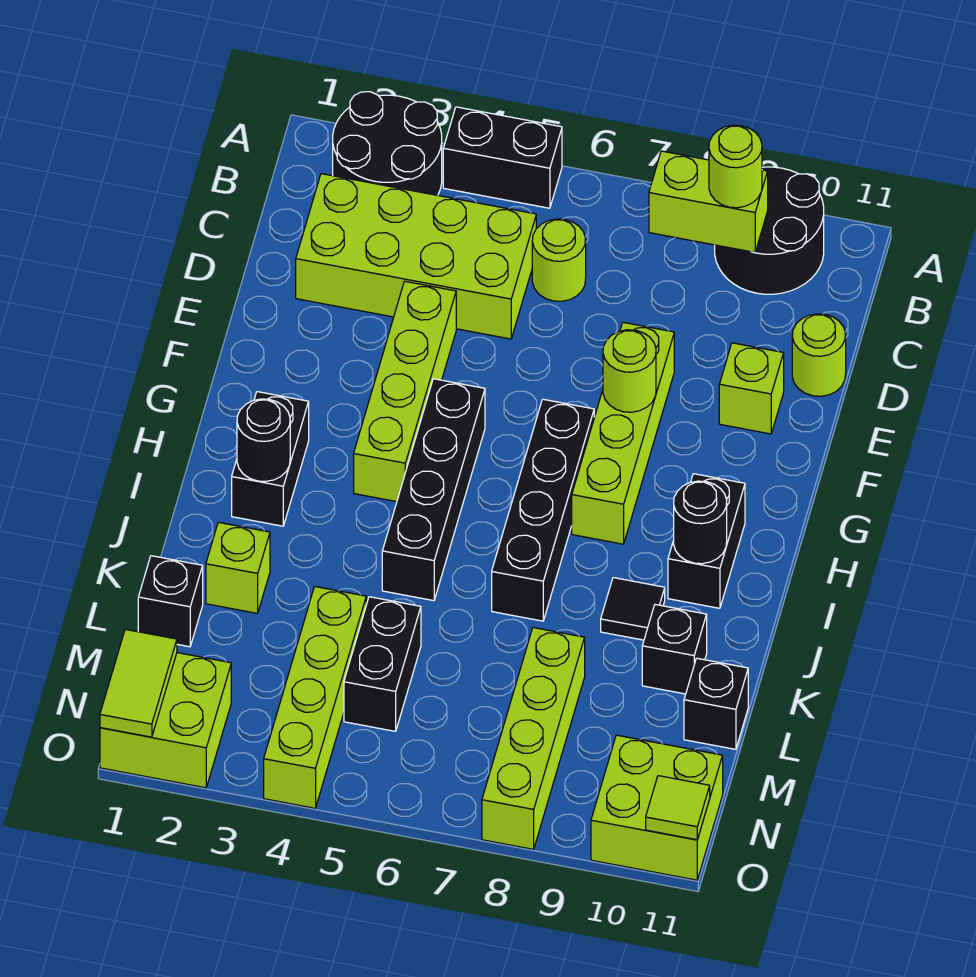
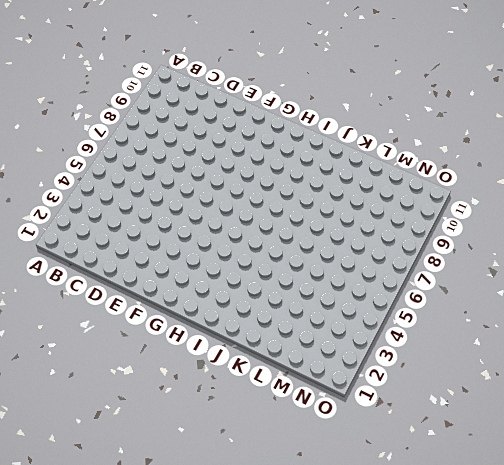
none -> black round brick A2:B3 level 1
none -> black brick A4:A5 level 1
none -> black round brick A9:B10 level 1
none -> lime brick C2:D5 level 1

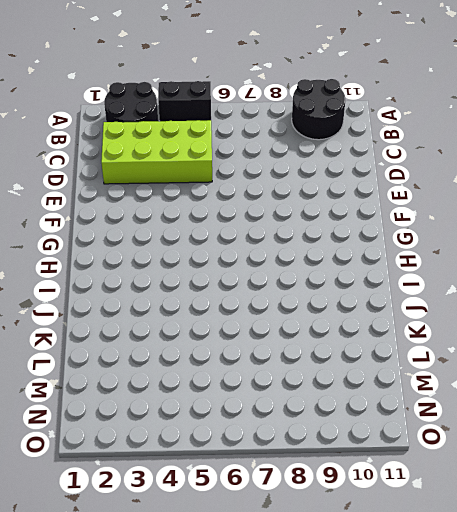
none -> lime round brick C6 level 1
none -> lime round brick D11 level 1
none -> lime brick E4:H4 level 1
none -> lime brick E8:H8 level 1

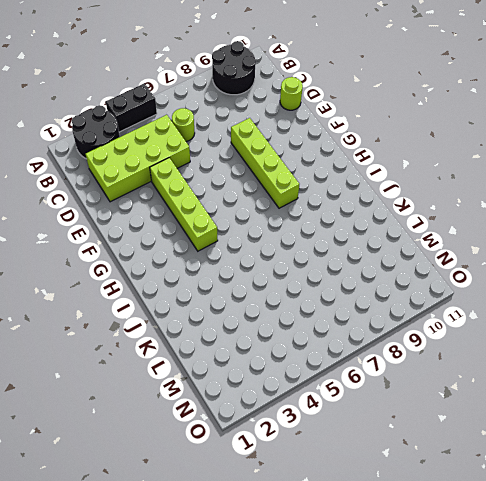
none -> lime brick E10 level 1
none -> black brick G5:J5 level 1
none -> black brick G7:J7 level 1
none -> black brick H2:I2 level 1

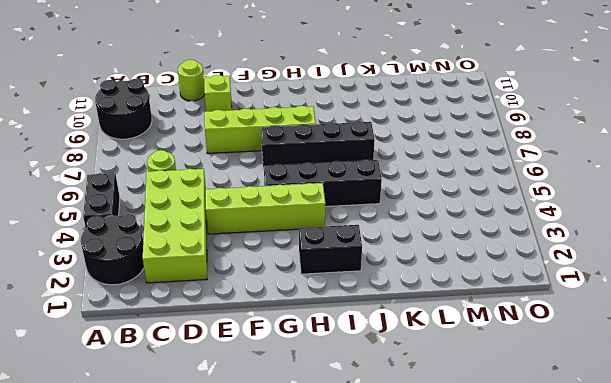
none -> black brick H10:I10 level 1
none -> black tile J9 level 1
none -> lime brick K2 level 1
none -> black brick K10 level 1

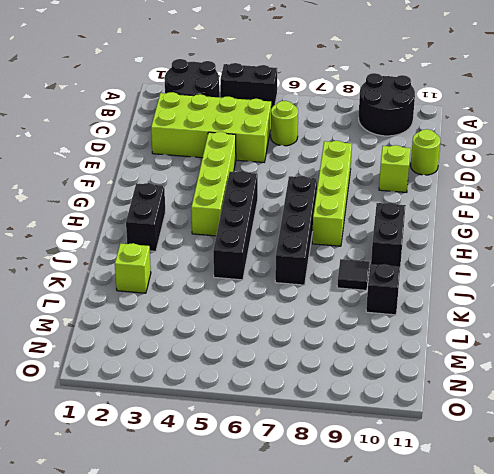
none -> black brick L1 level 1
none -> lime brick L4:O4 level 1
none -> black brick L5:M5 level 1
none -> lime brick L8:O8 level 1

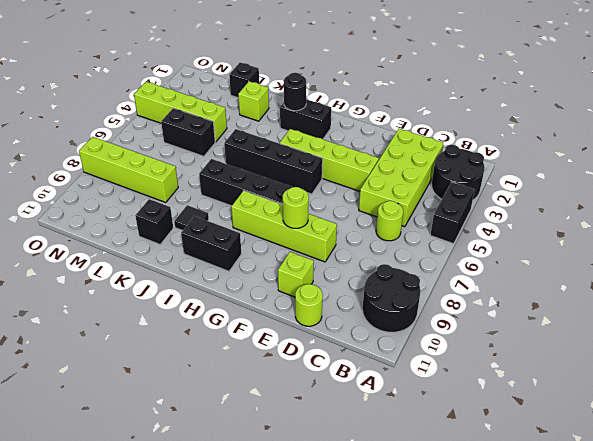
none -> black brick L11 level 1
none -> lime brick N1:O2 level 1
none -> lime brick N10:O11 level 1
none -> lime brick B8:B9 level 2

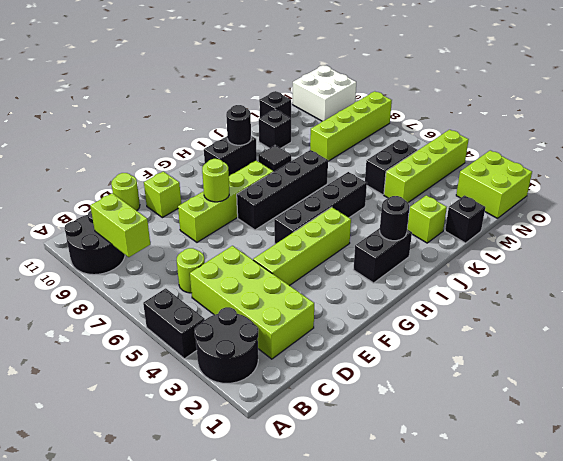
white brick N10:O11 level 1 -> lime brick N10:O11 level 1
none -> lime tile N1:O1 level 2
none -> lime tile O11 level 2
none -> lime round brick B9 level 3

